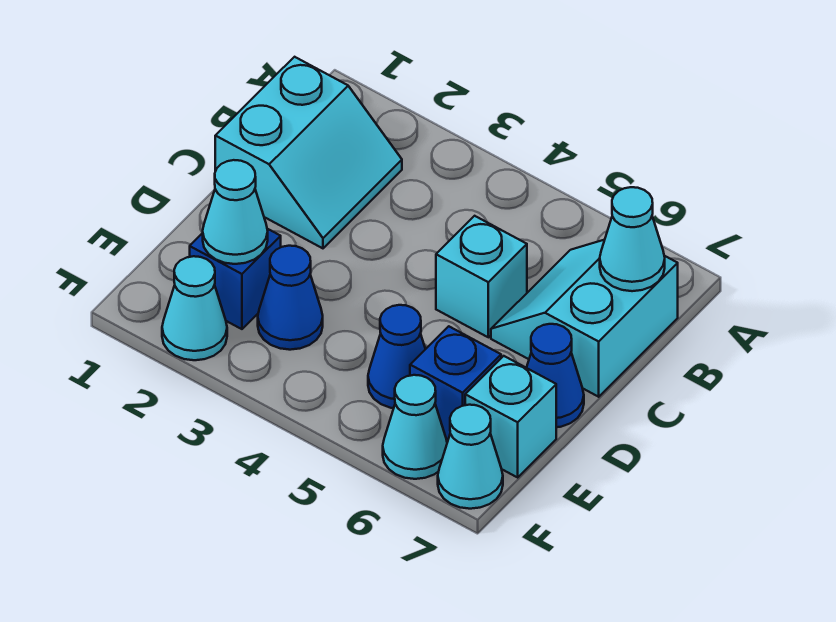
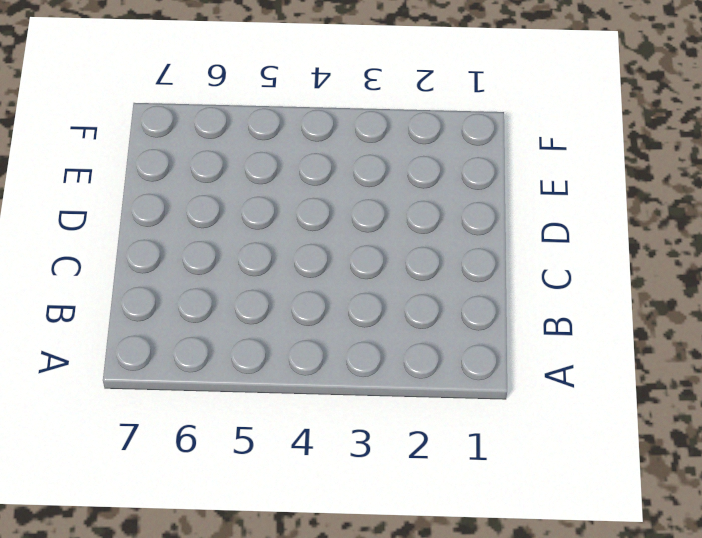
none -> cyan slope B1:C2 level 1 top 1
none -> cyan slope B6:C7 level 1 top 7
none -> cyan brick C5 level 1

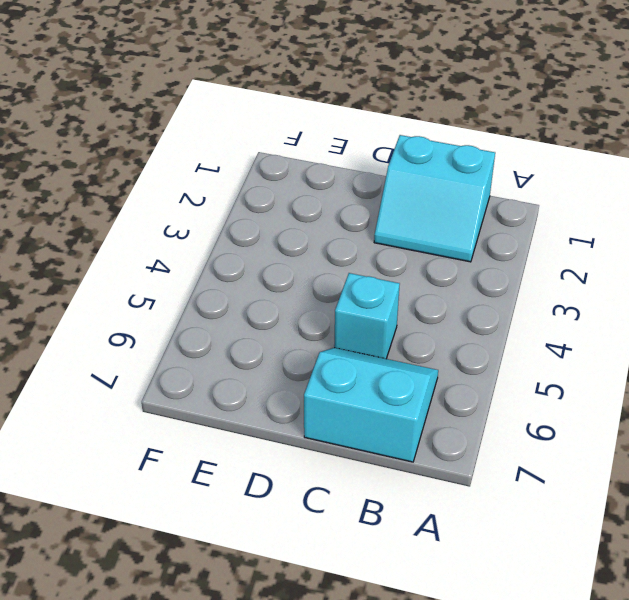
none -> blue cone D7 level 1
none -> blue brick E2 level 1
none -> blue cone E3 level 1

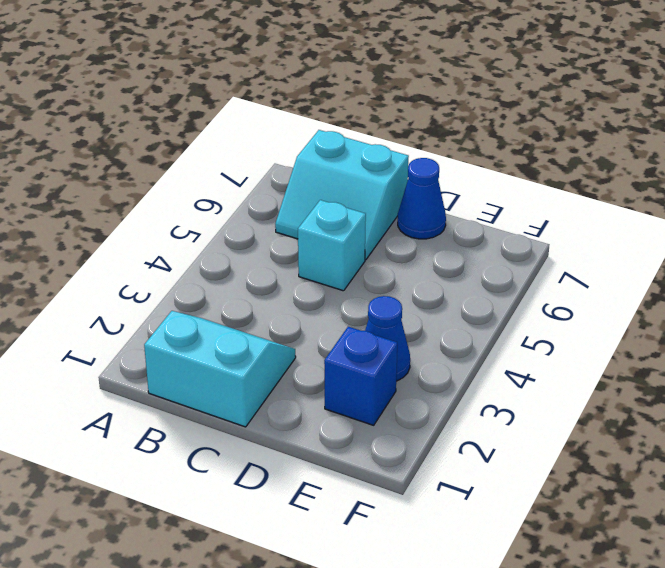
none -> blue cone E5 level 1
none -> blue brick E6 level 1
none -> cyan brick E7 level 1

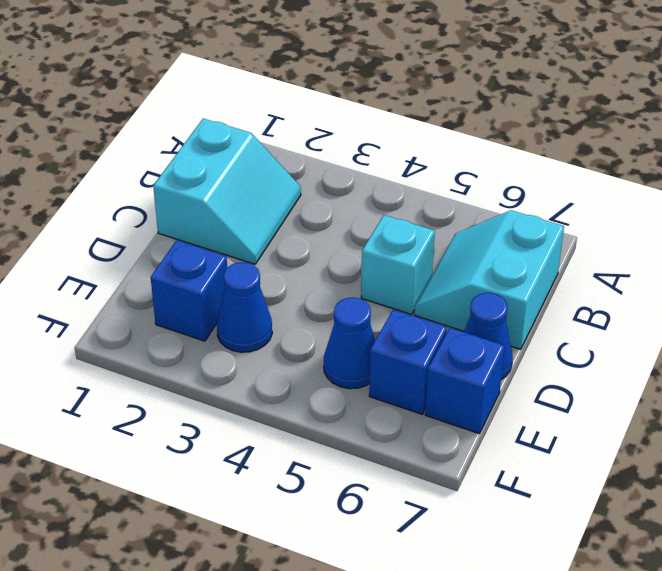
blue brick E7 level 1 -> cyan brick E7 level 1
none -> cyan cone F2 level 1
none -> cyan cone F6 level 1
none -> cyan cone F7 level 1

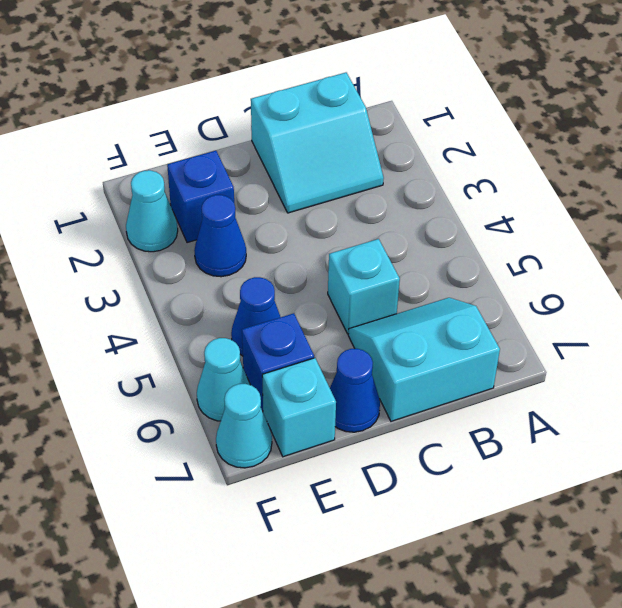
none -> cyan cone B7 level 2
none -> cyan cone E2 level 2

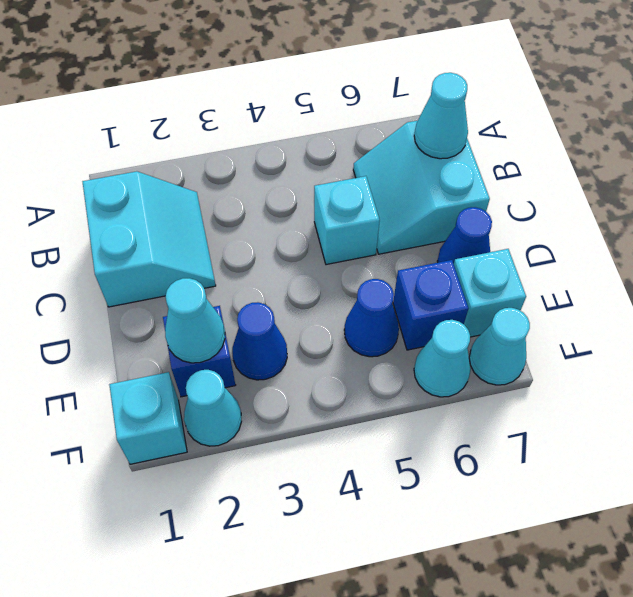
cyan brick F1 level 1 -> none

